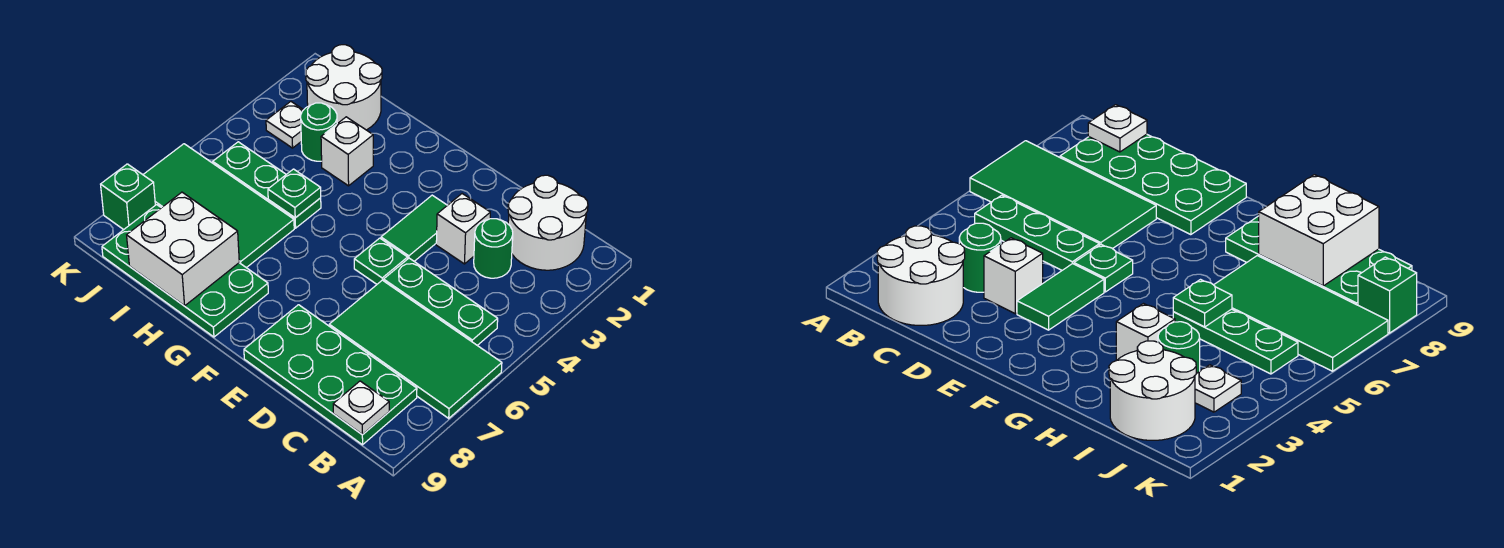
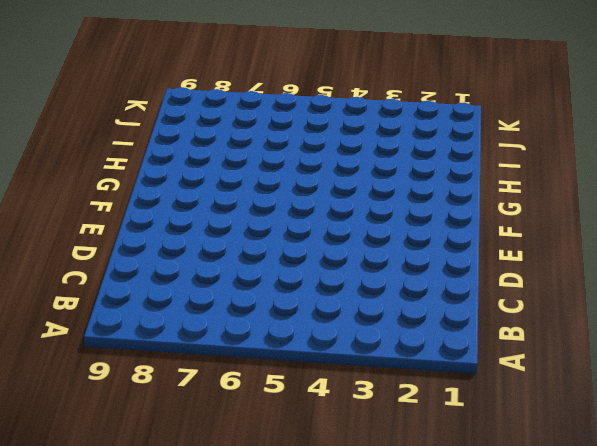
none -> green tile A6:D7 level 1
none -> white round brick B1:C2 level 1
none -> green plate B5:D5 level 1

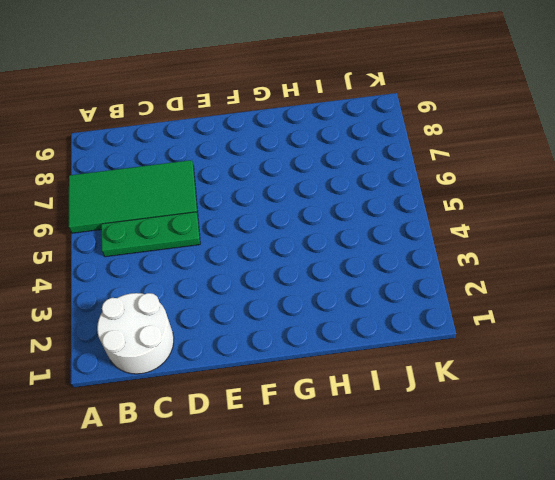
none -> green plate B8:E9 level 1
none -> green round brick C3 level 1
none -> white brick D3 level 1

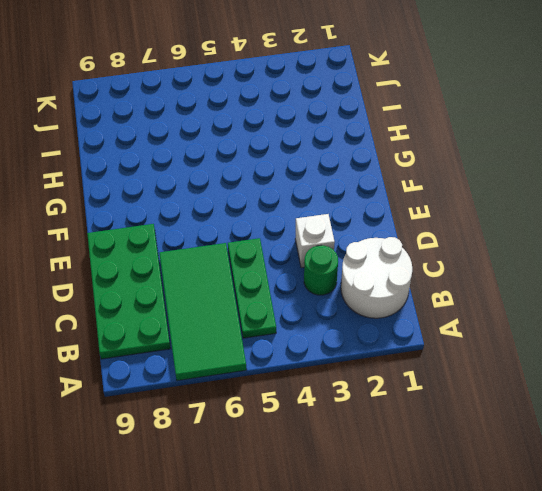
none -> green tile E3:E4 level 1
none -> green plate E5 level 1
none -> green plate G8:J9 level 1

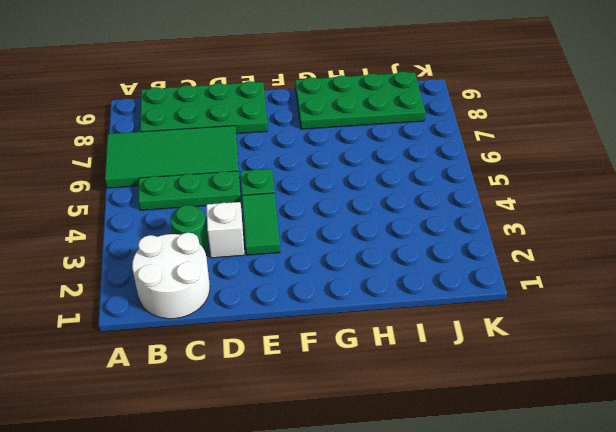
none -> white brick H3 level 1
none -> green plate H5:J5 level 1
none -> green tile H6:K7 level 1

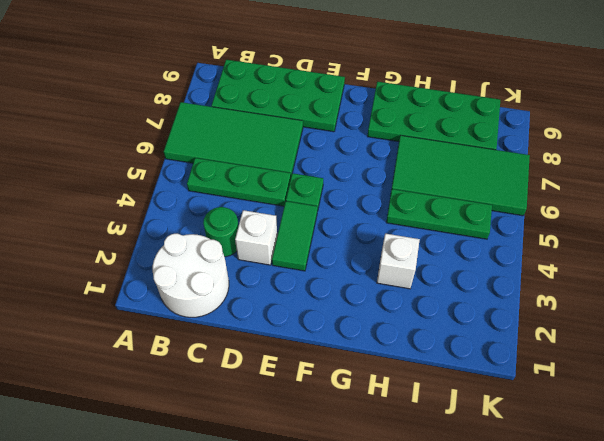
none -> white round brick I1:J2 level 1
none -> green round brick I3 level 1
none -> white plate J3 level 1

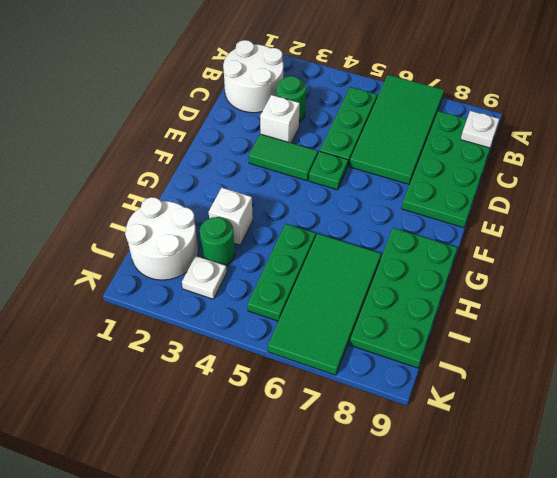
none -> green brick K8 level 1
none -> green plate H5 level 2
none -> white brick H8:I9 level 2

